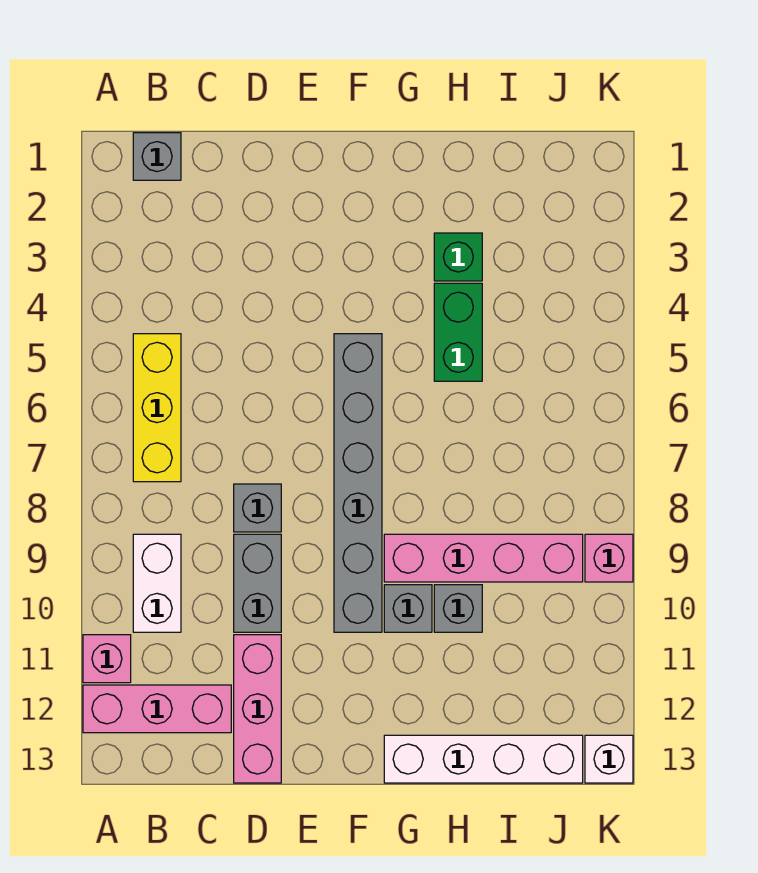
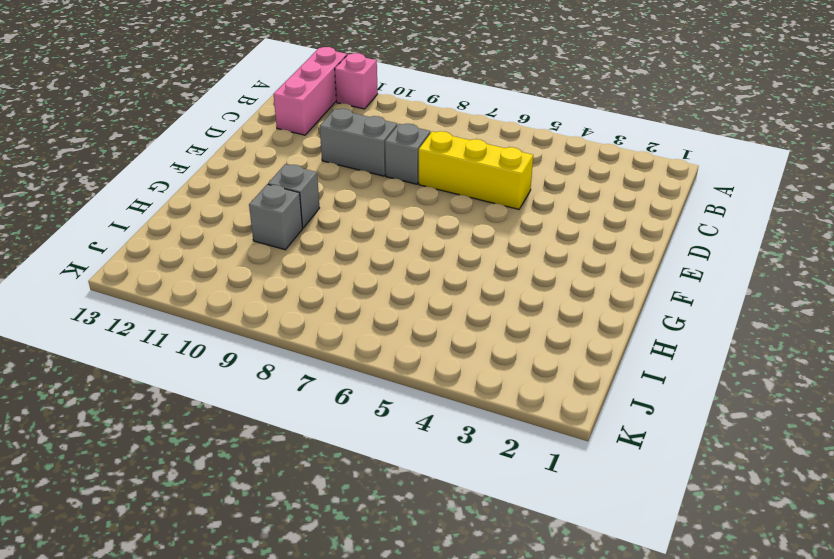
yellow brick D5:D7 level 1 -> yellow brick B5:B7 level 1
none -> grey brick B1 level 1
none -> white brick B9:B10 level 1
none -> pink brick D11:D13 level 1

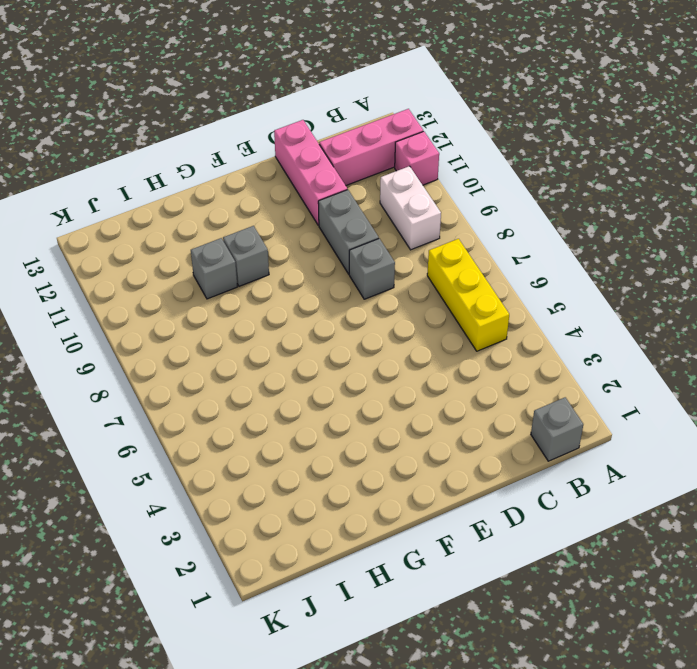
none -> grey brick F5:F10 level 1
none -> pink brick G9:J9 level 1
none -> white brick G13:J13 level 1

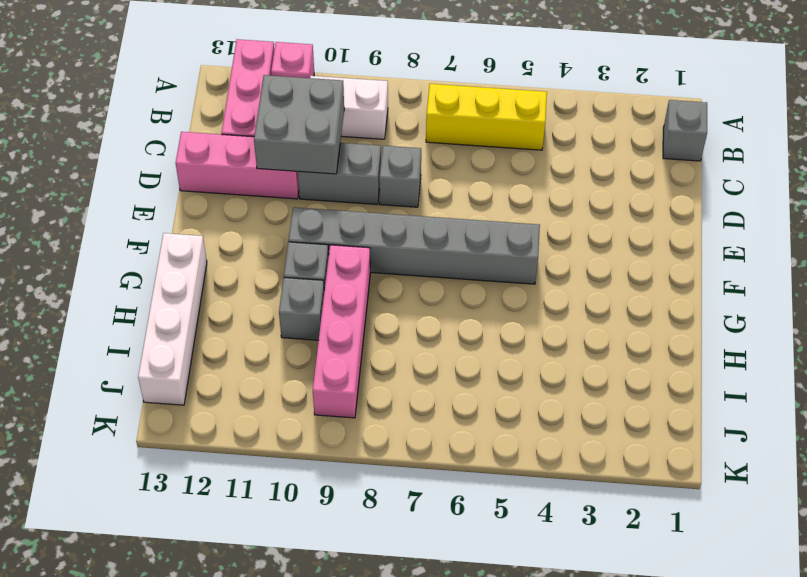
grey brick C10:D11 level 2 -> none
none -> green brick H3 level 1
none -> green brick H4:H5 level 1
none -> pink brick K9 level 1

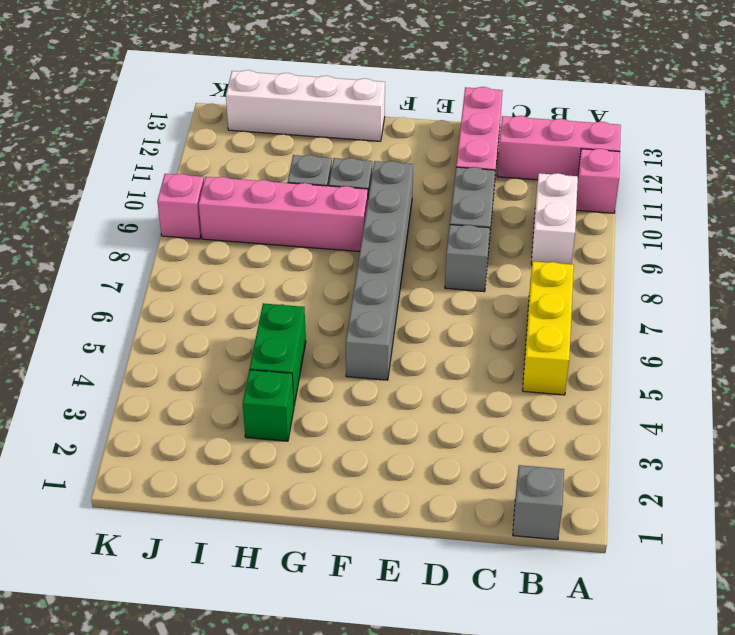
none -> white brick K13 level 1

